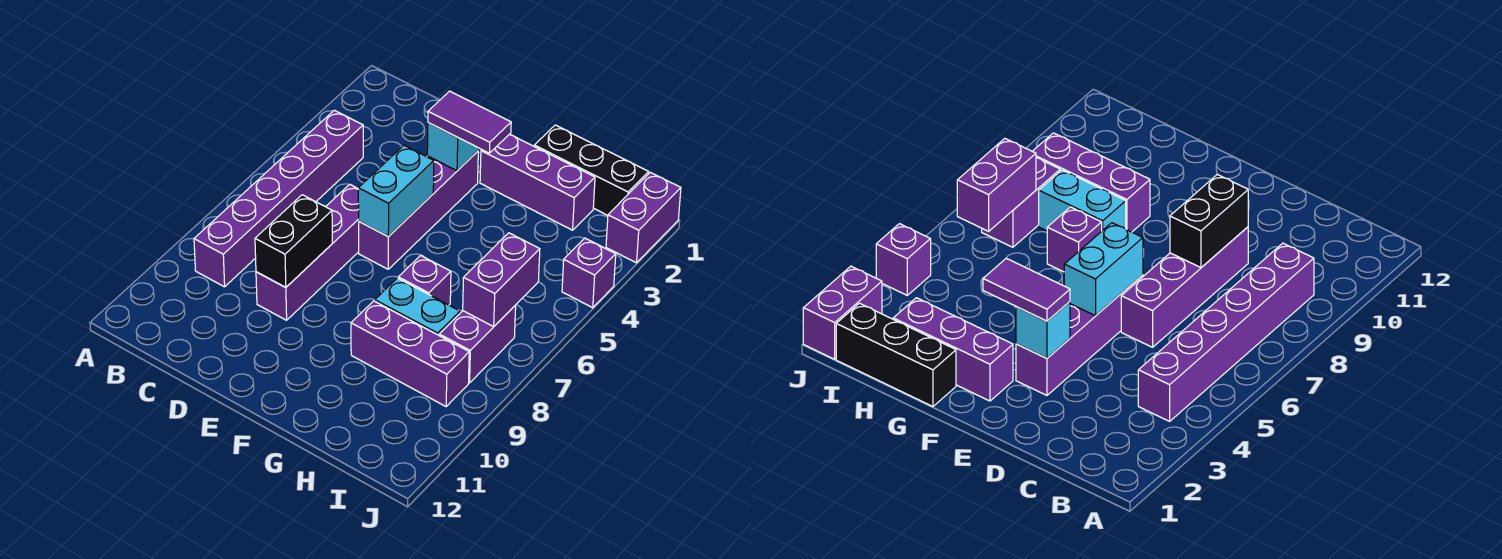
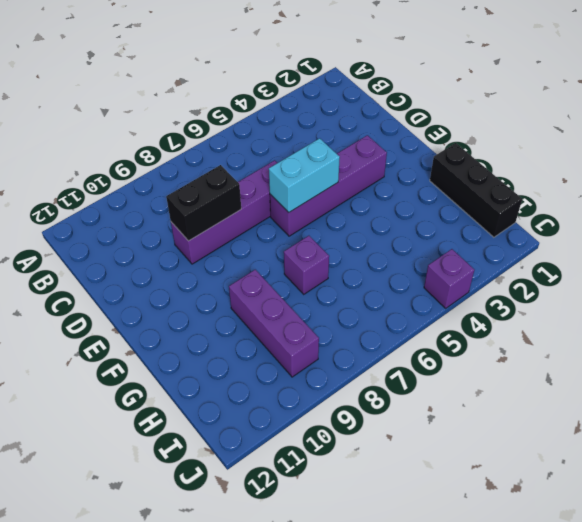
none -> purple brick B4:B9 level 1
none -> purple brick F2:H2 level 1
none -> cyan brick G8:H8 level 1

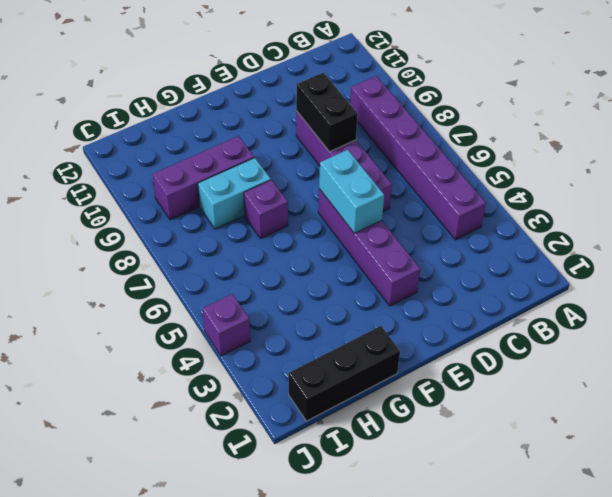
none -> purple brick F2:H2 level 1
none -> purple brick I7:I8 level 1
none -> purple brick J1:J2 level 1

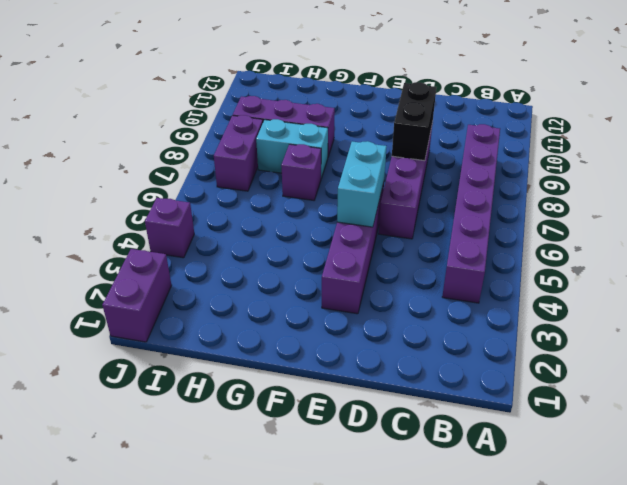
none -> purple brick F2:H2 level 1
none -> black brick G1:I1 level 1
none -> cyan brick E3 level 2

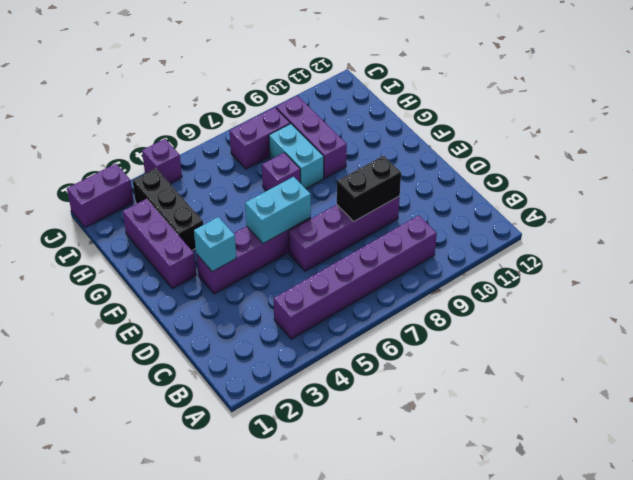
black brick G3:I3 level 1 -> black brick G1:I1 level 1
none -> purple brick I6:I7 level 2
none -> purple tile E3:F3 level 3

